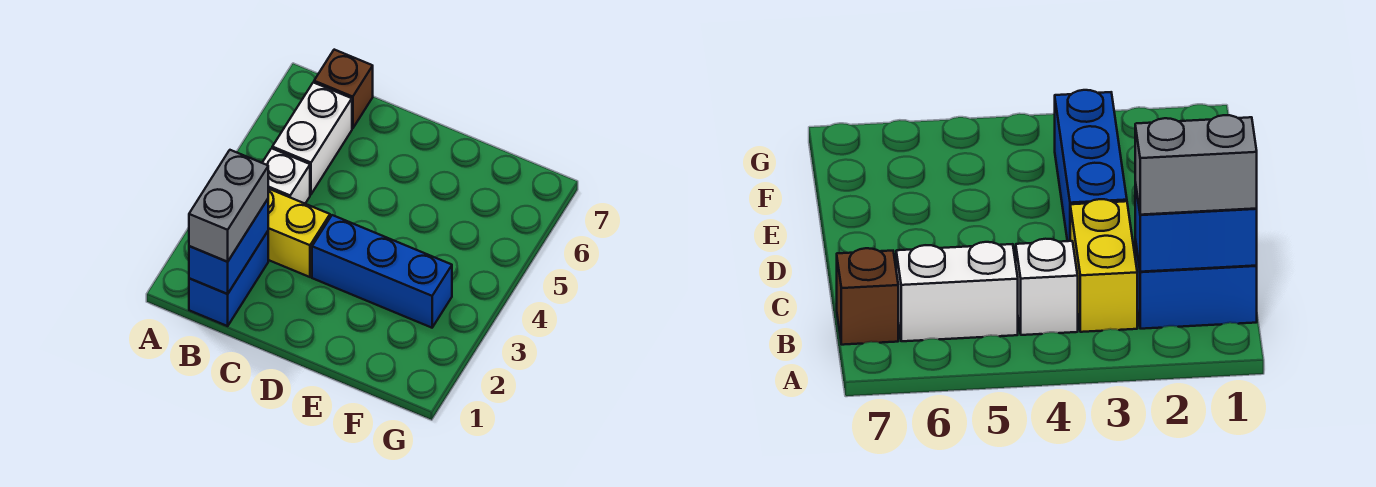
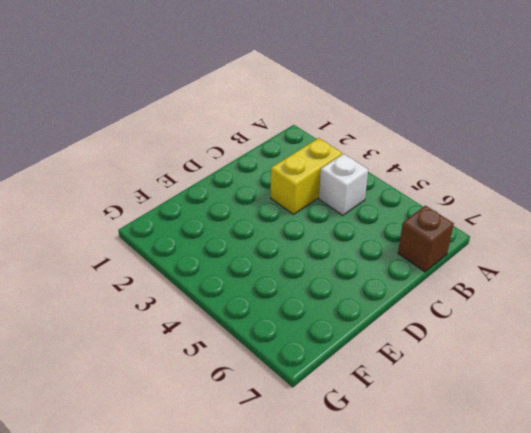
none -> blue brick B1:B2 level 1
none -> white brick B5:B6 level 1

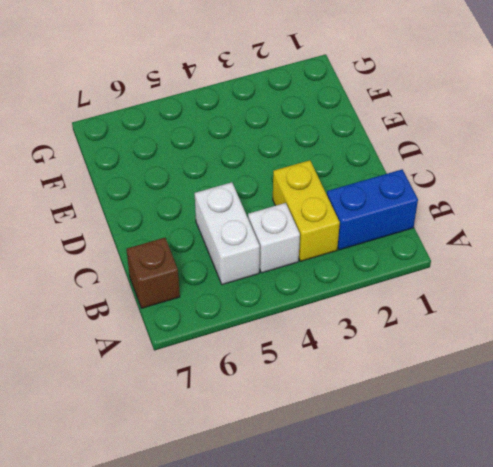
white brick B5:C5 level 1 -> white brick B5:B6 level 1
none -> blue brick D3:F3 level 1
none -> blue brick B1:B2 level 2

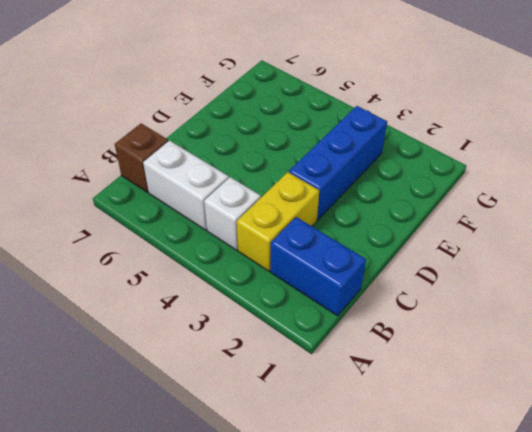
none -> blue brick B1:B2 level 2
none -> grey brick B1:B2 level 3

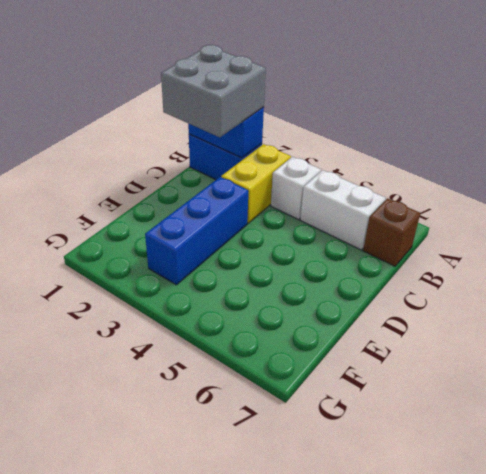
grey brick B1:C2 level 3 -> grey brick B1:B2 level 3

